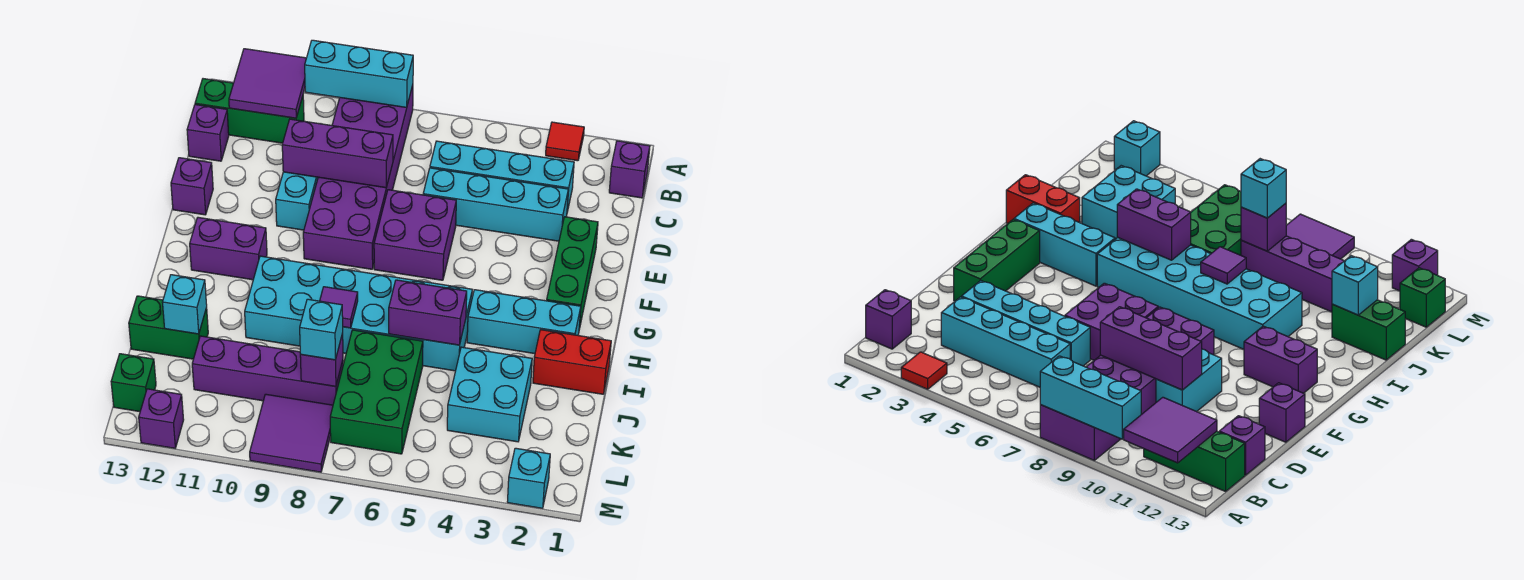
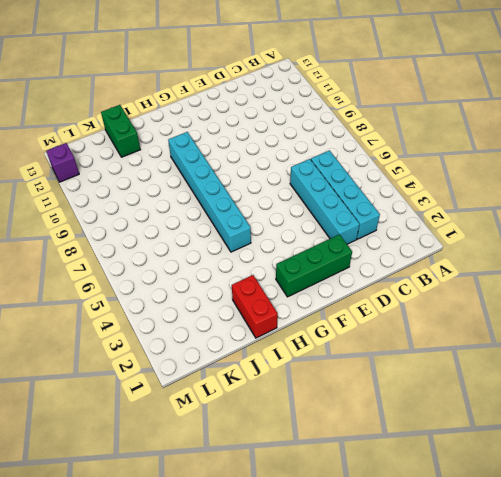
cyan brick H5:H10 level 1 -> cyan brick H5:I10 level 1
none -> red tile A3 level 1
none -> purple brick A8:F9 level 1
none -> purple brick B1 level 1
none -> green brick B11:B13 level 1

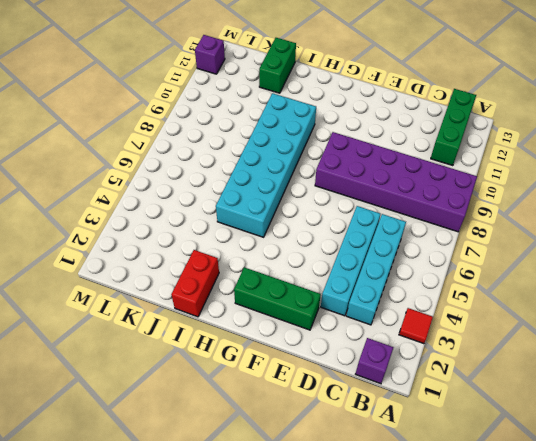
none -> purple brick C13 level 1
none -> cyan brick D10:E10 level 1
none -> purple brick E6:F7 level 1
none -> purple brick E13 level 1

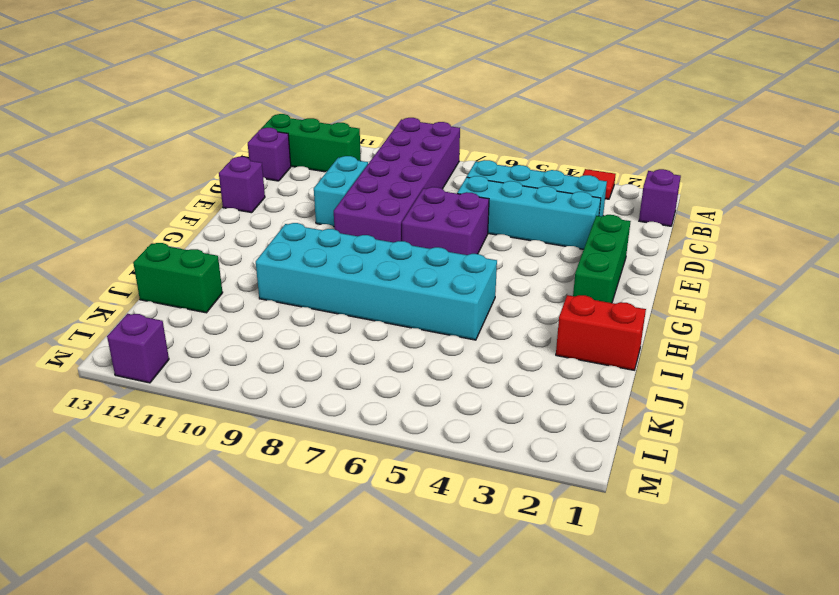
none -> purple brick G11:G12 level 1
none -> cyan brick H2:H4 level 1
none -> cyan brick J3:K4 level 1
none -> green brick J6:L7 level 1

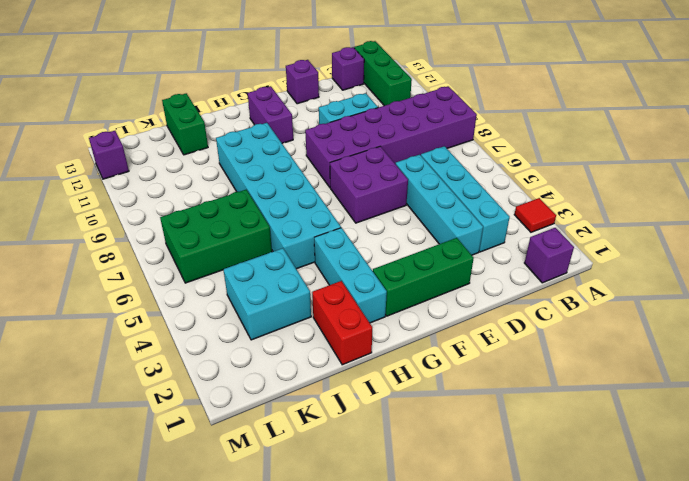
none -> purple brick K8:K11 level 1
none -> purple tile L8:M9 level 1
none -> green brick L13 level 1
none -> cyan brick M2 level 1

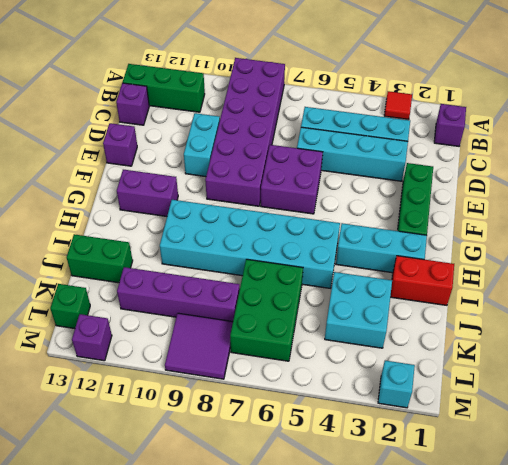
none -> cyan brick A8:A10 level 2
none -> purple tile A11:B12 level 2
none -> purple brick D8:D10 level 2
none -> purple brick I5:I6 level 2

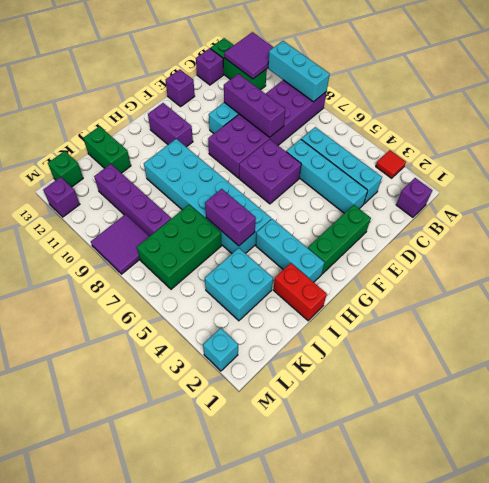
none -> purple tile I8 level 2
none -> cyan brick J12 level 2
none -> purple brick K8 level 2
none -> cyan brick K8 level 3

